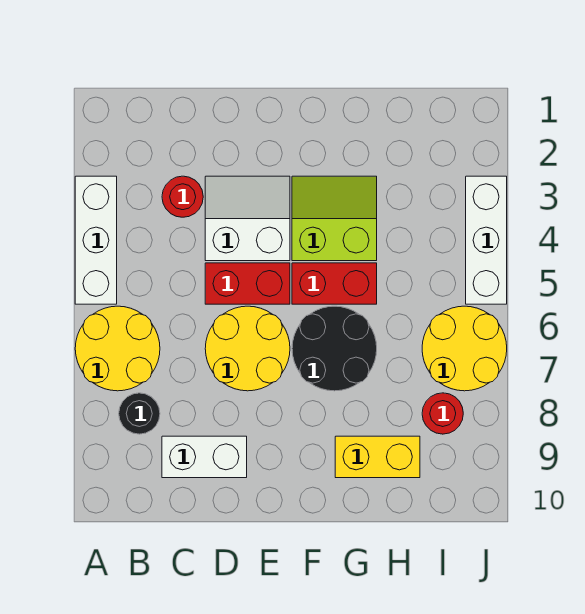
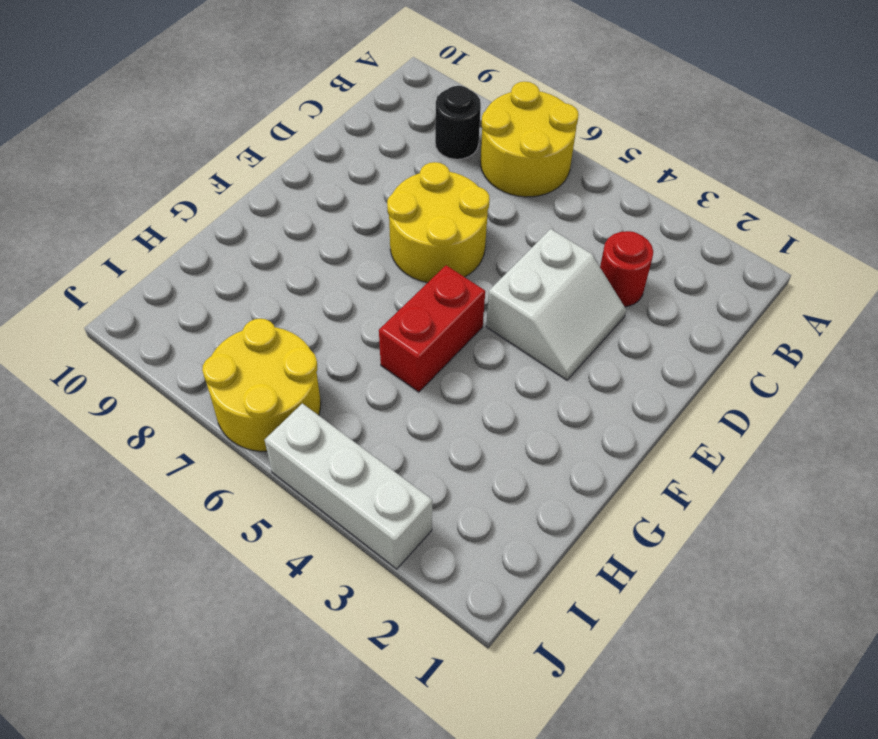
none -> white brick A3:A5 level 1
none -> white brick C9:D9 level 1
none -> red brick D5:E5 level 1

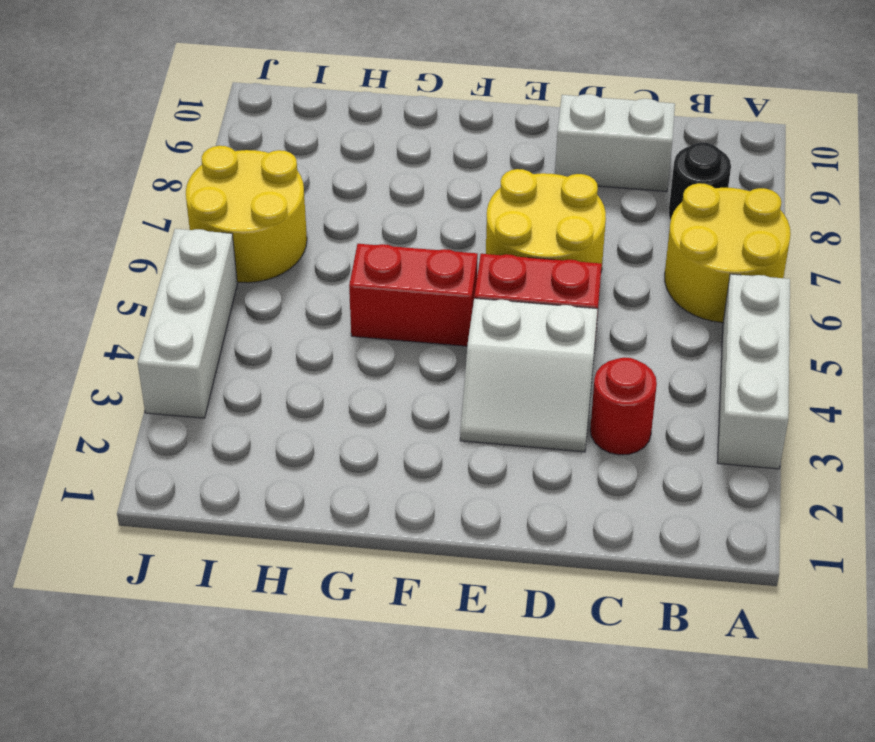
none -> lime slope F3:G4 level 1 top 4
none -> black round brick F6:G7 level 1
none -> yellow brick G9:H9 level 1

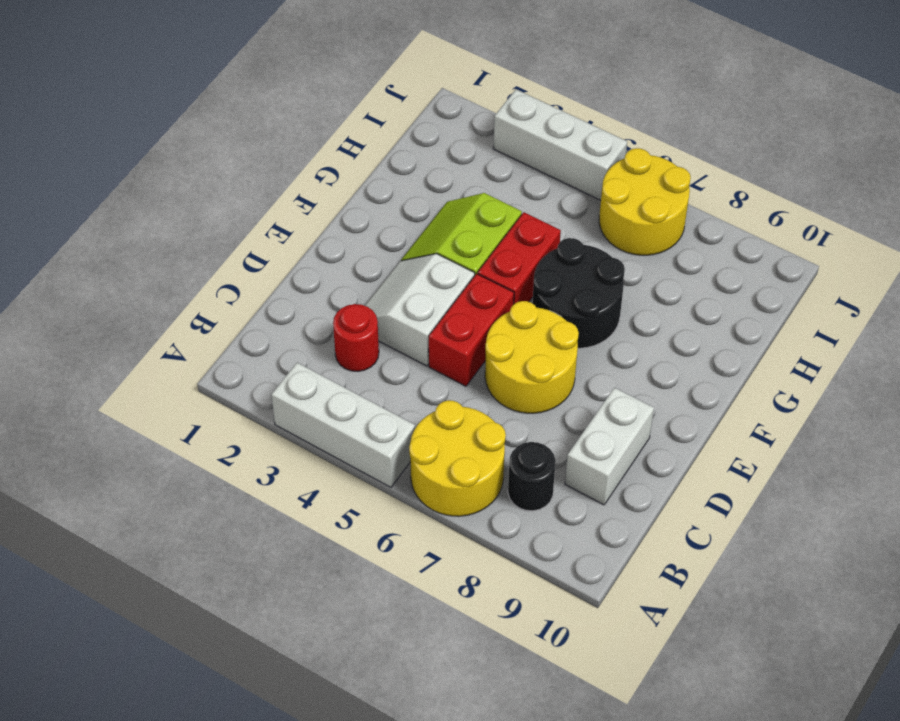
none -> yellow brick G9:H9 level 1
none -> red round brick I8 level 1

